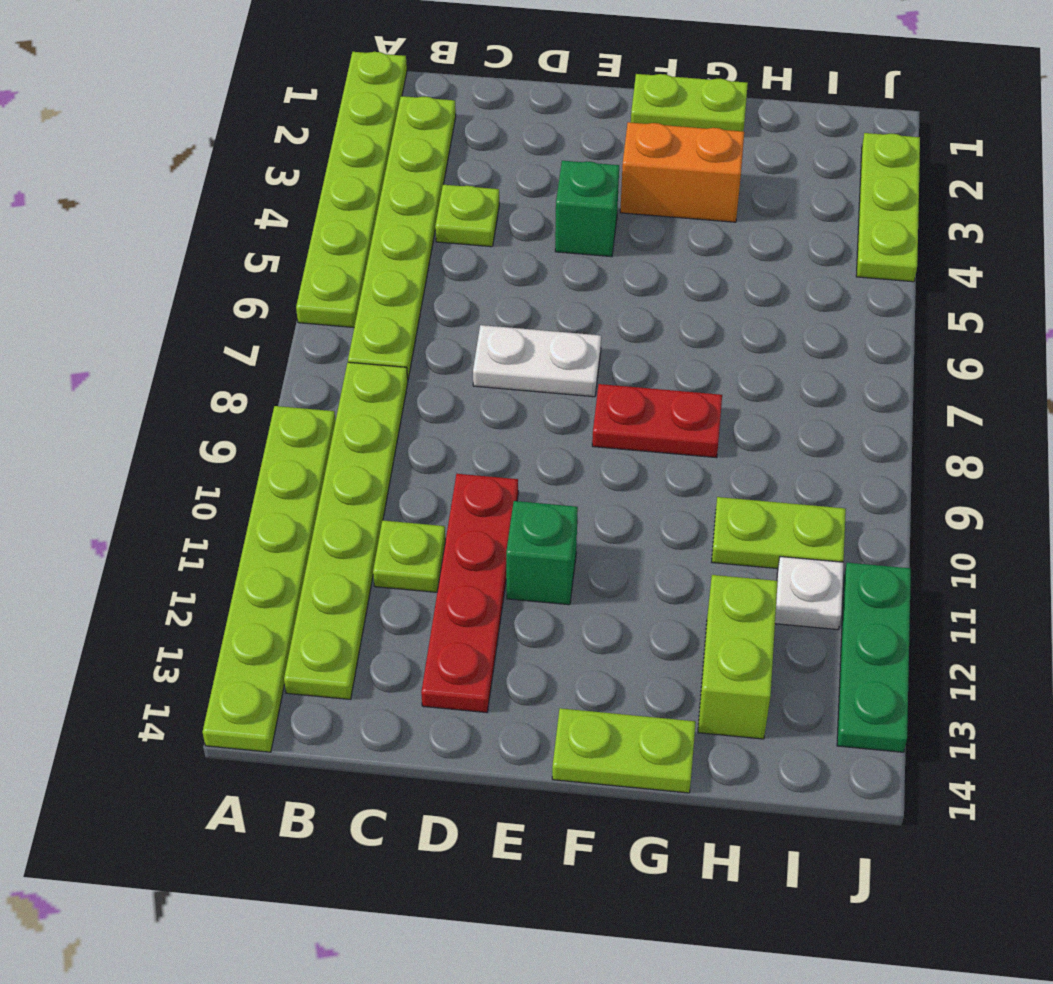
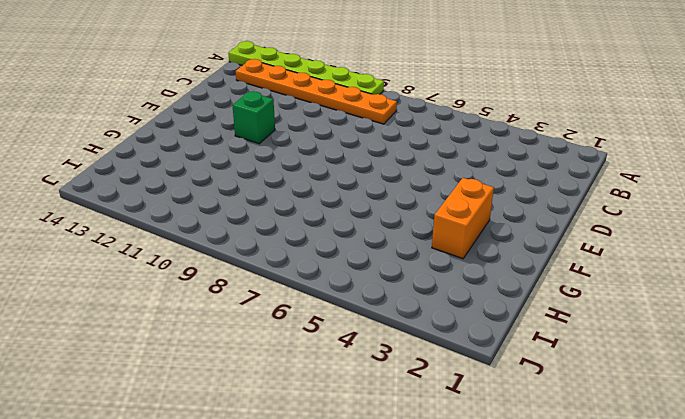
orange plate B8:B13 level 1 -> lime plate B8:B13 level 1
none -> lime plate A1:A6 level 1
none -> lime plate B2:B7 level 1
none -> lime plate C4 level 1

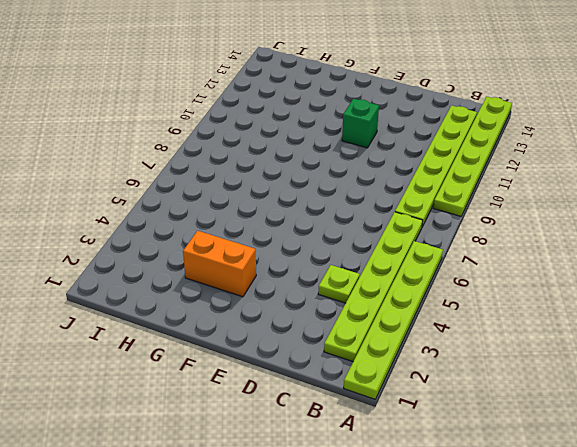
none -> lime plate C11 level 1
none -> white plate D7:E7 level 1
none -> red plate D10:D13 level 1

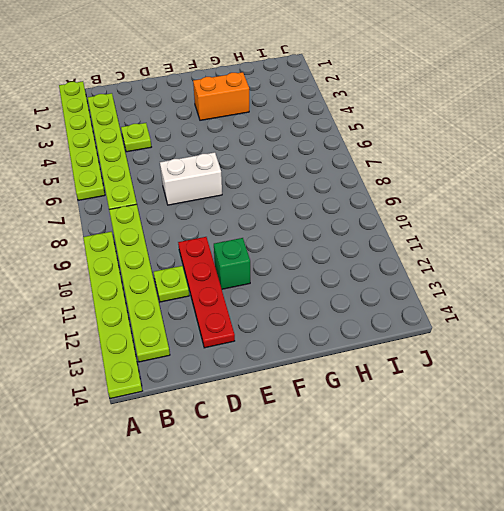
white brick D7:E7 level 1 -> white plate D7:E7 level 1
none -> green brick E4 level 1
none -> lime plate F1:G1 level 1
none -> red plate F8:G8 level 1

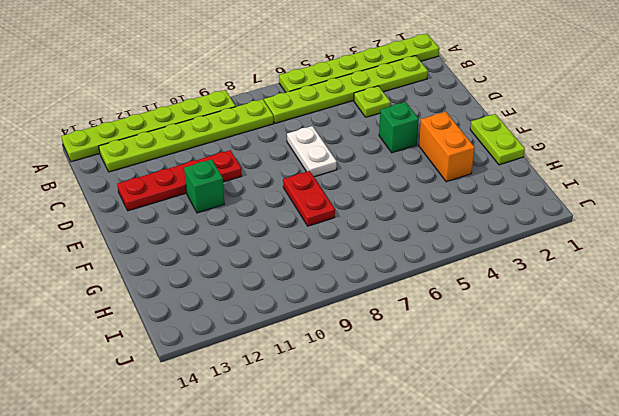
none -> lime plate C11 level 1
none -> lime plate F14:G14 level 1
none -> lime plate H10:I10 level 1

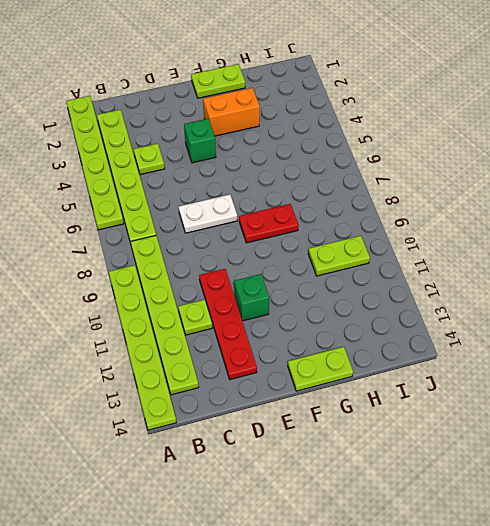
none -> lime brick H12:H13 level 1
none -> white plate I11 level 1
none -> lime plate J2:J4 level 1

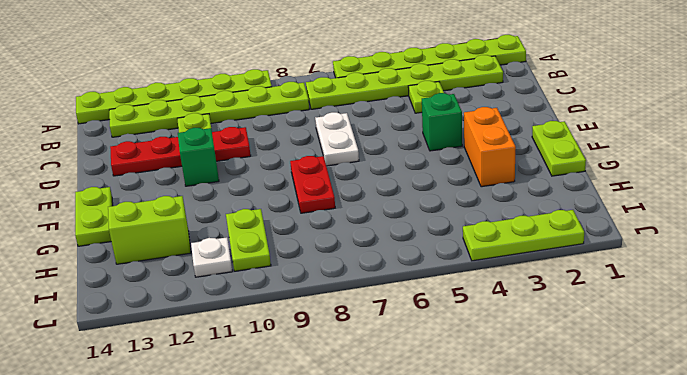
none -> green plate J11:J13 level 1

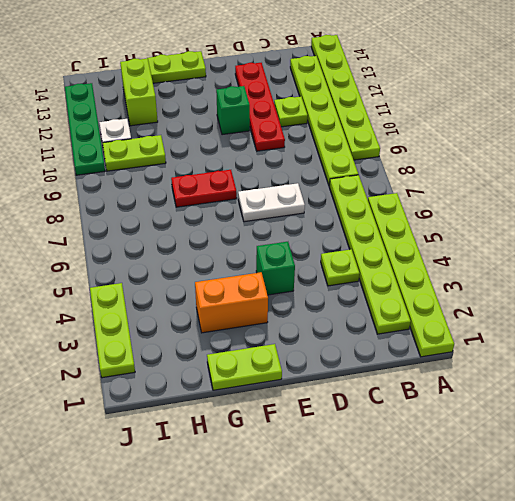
green plate J10:J13 level 1 -> green plate J11:J13 level 1

